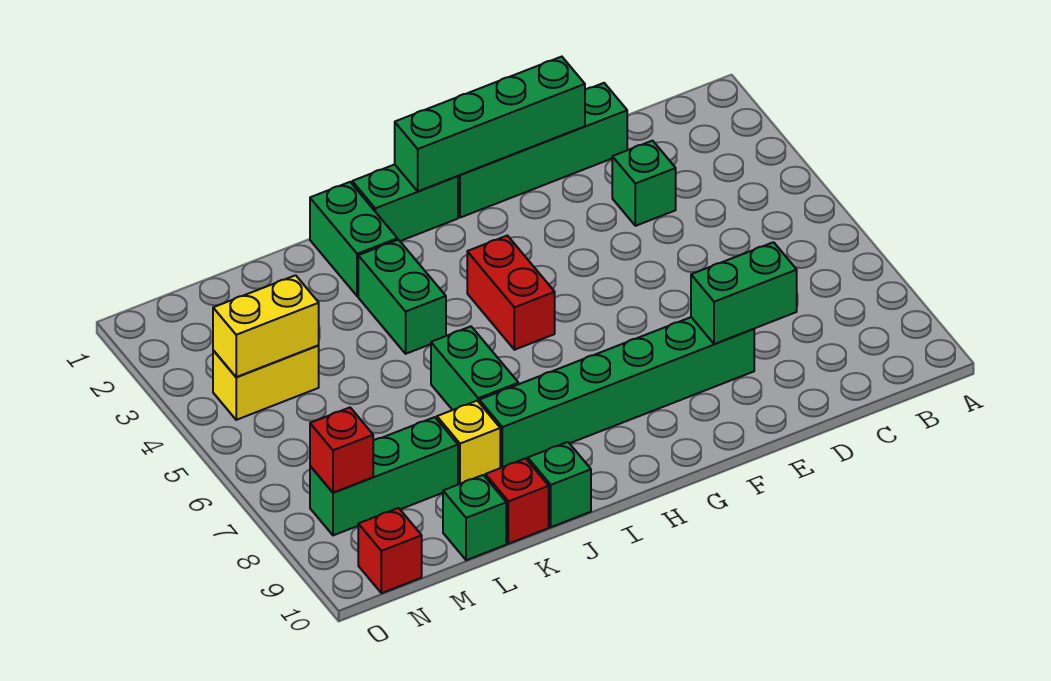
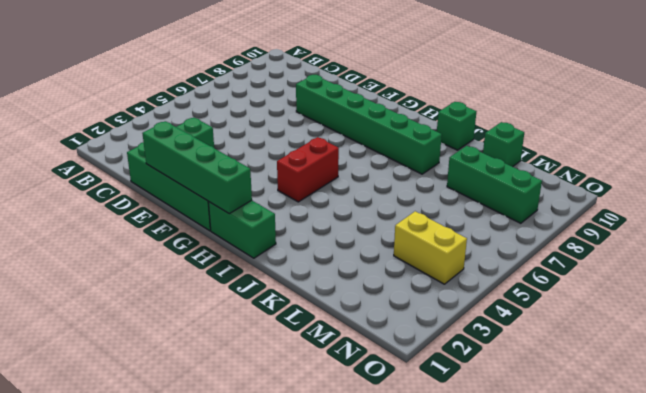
none -> green brick J1:J2 level 1
none -> green brick J3:J4 level 1
none -> green brick J6:J7 level 1

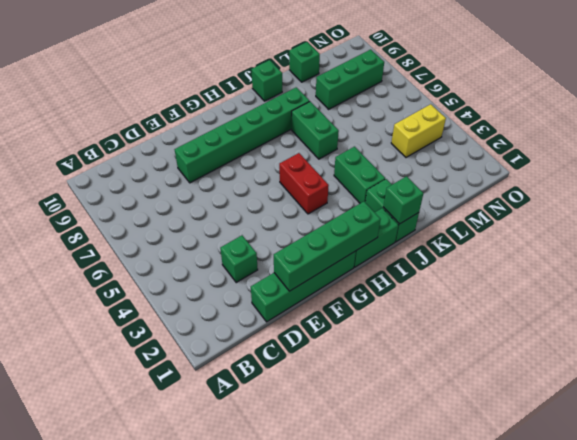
green brick J1 level 2 -> none
none -> yellow brick K8 level 1
none -> red brick K10 level 1
none -> red brick N10 level 1

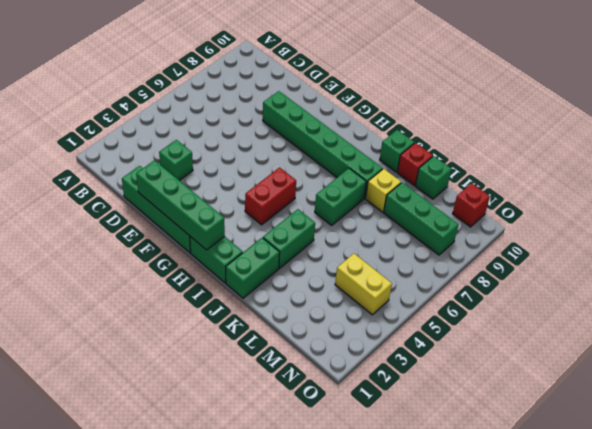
none -> green brick D8:E8 level 2
none -> yellow brick M4:N4 level 2
none -> red brick N8 level 2

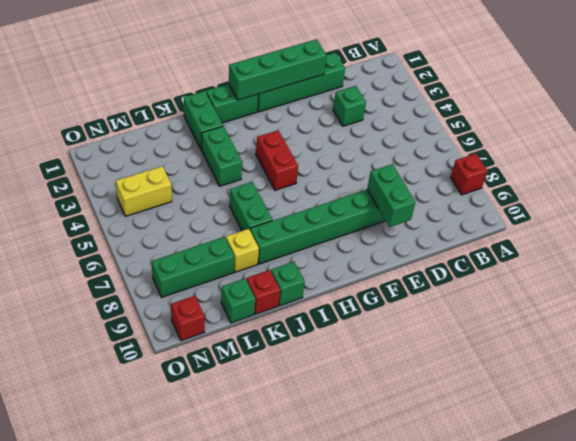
red brick A8 level 1 -> red brick N8 level 2
green brick E8:E9 level 2 -> green brick D8:E8 level 2
none -> yellow brick M4:N4 level 2

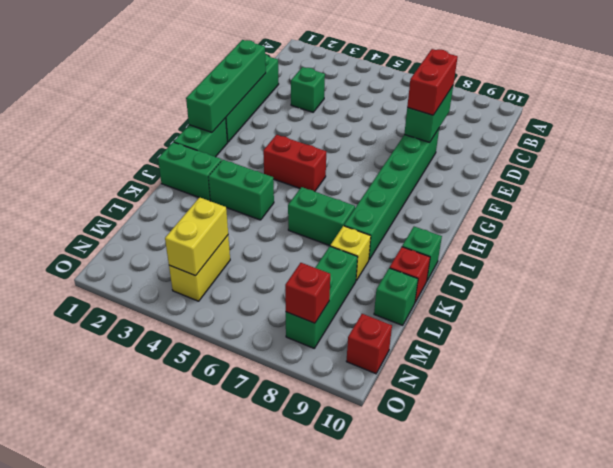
red brick D8:E8 level 3 -> none

